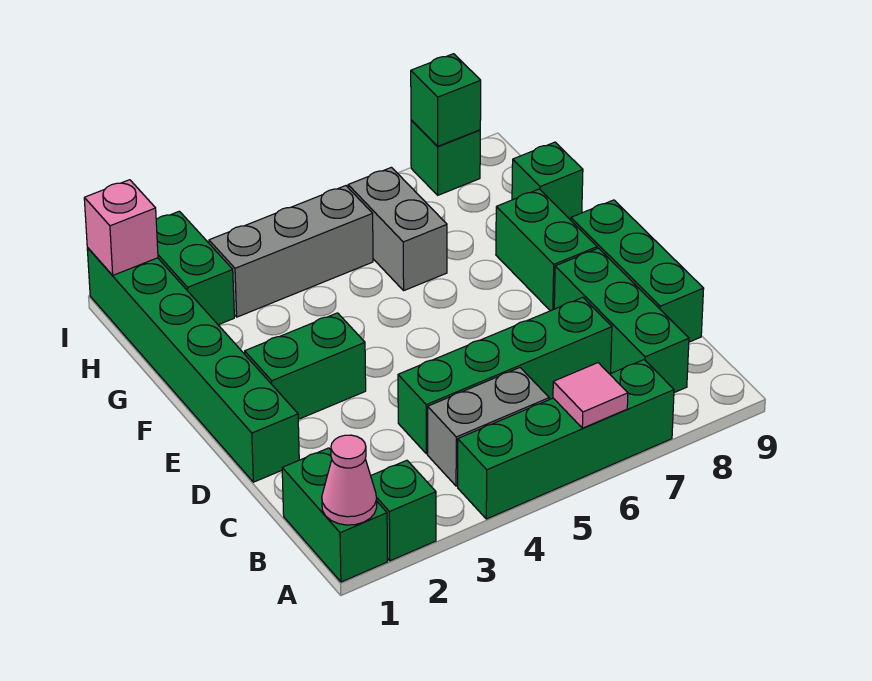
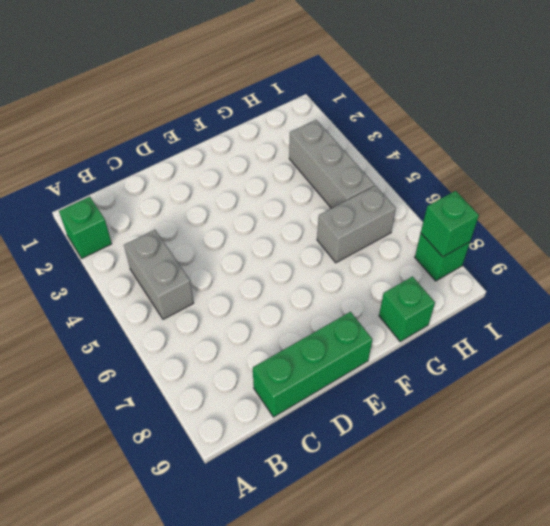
none -> green brick A1:B1 level 1
none -> green brick A4:A7 level 1
none -> green brick B8:D8 level 1

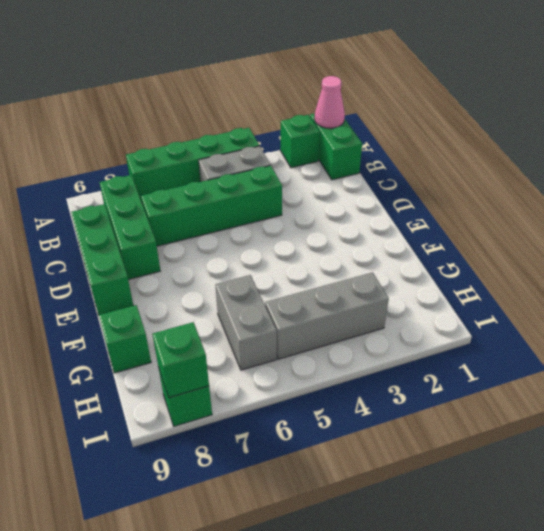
none -> green brick D1:I1 level 1
none -> green brick E2:E3 level 1
none -> green brick E8:F8 level 1

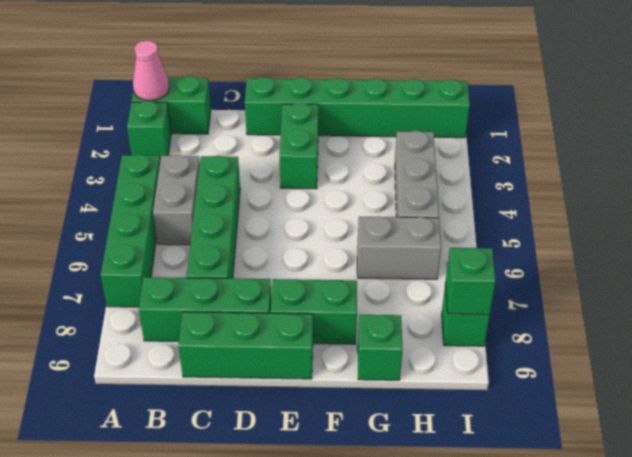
none -> green brick H2:I2 level 1
none -> pink tile A6 level 2
none -> pink brick I1 level 2

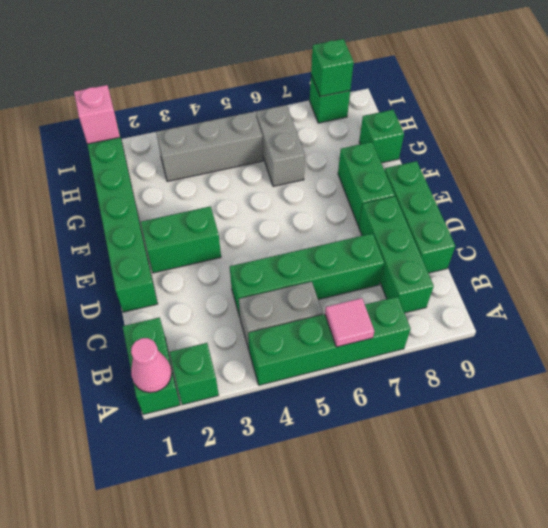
none -> green brick H2:I2 level 1

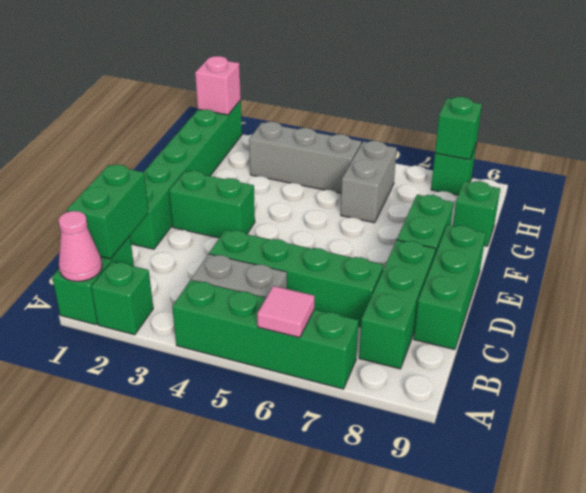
green brick B1:C1 level 2 -> green brick H2:I2 level 1

